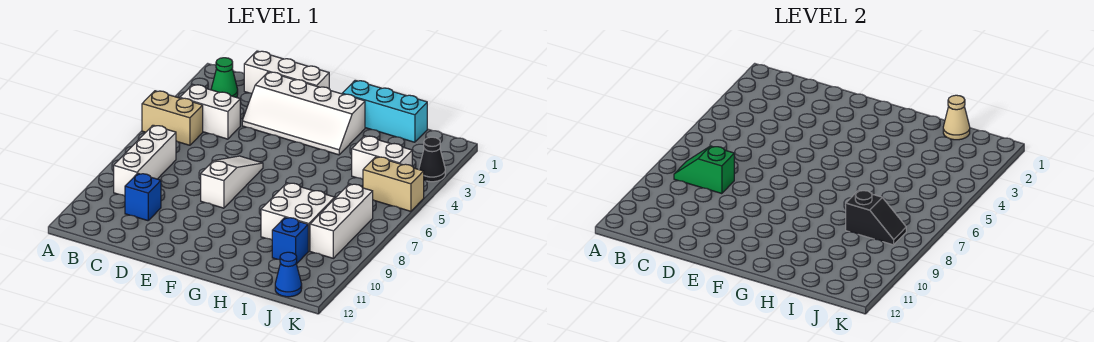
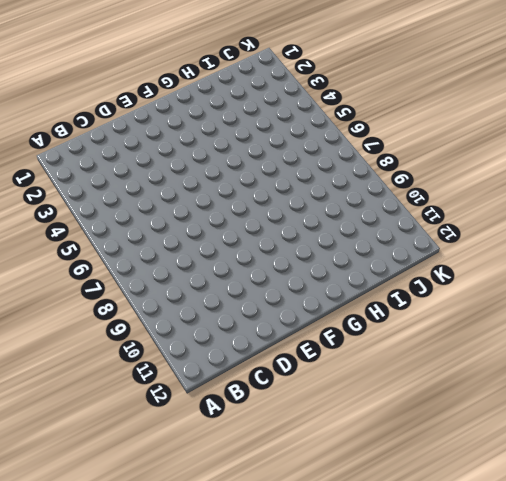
none -> tan brick A5:B5 level 1
none -> green cone B2 level 1
none -> white brick B4:C4 level 1

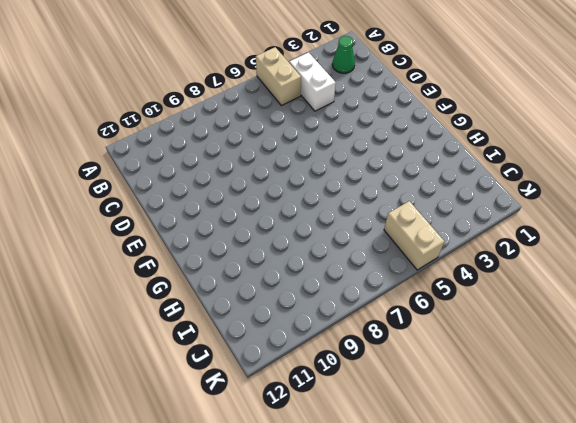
none -> white brick B7:B9 level 1
none -> white brick C1:E1 level 1
none -> blue brick C10 level 1

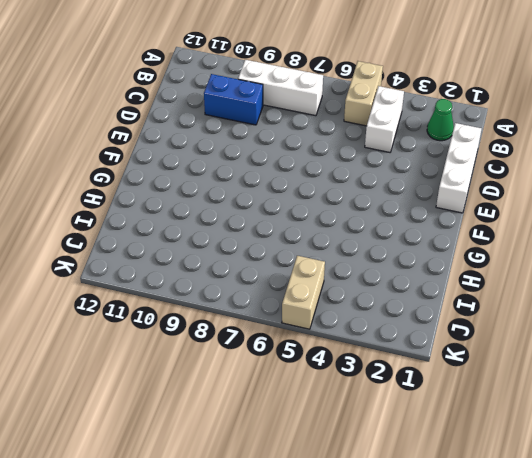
blue brick C9:C10 level 1 -> blue brick C10 level 1
none -> white slope D2:G3 level 1 top 2
none -> white slope E6:E8 level 1 top 8
none -> cyan brick G1:I1 level 1

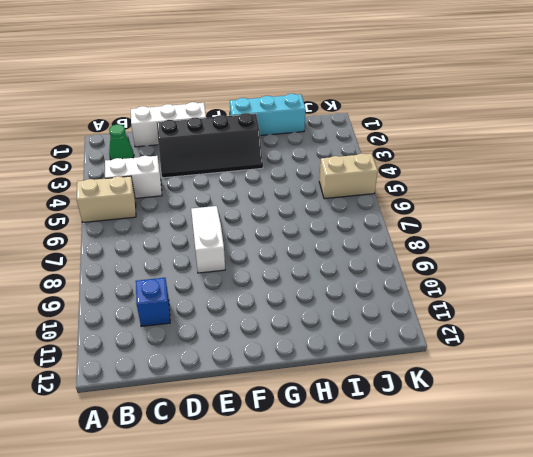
black slope D2:G3 level 1 top 2 -> white slope D2:G3 level 1 top 2
none -> white brick B7:B9 level 1
none -> white brick H8:I9 level 1
none -> white brick I4:J4 level 1

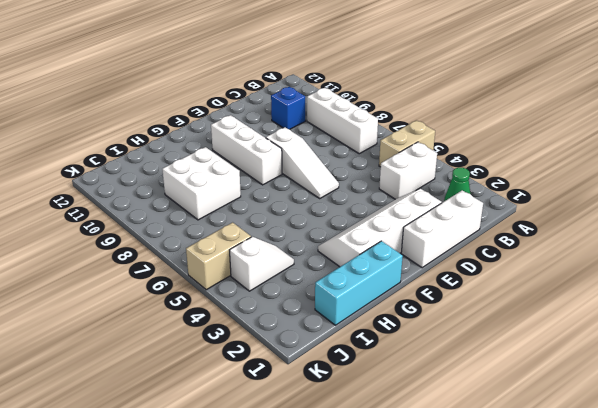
white brick F8:F10 level 1 -> white brick J7:J9 level 1
white slope I4:J4 level 1 top J -> white brick I4:J4 level 1
none -> blue brick I10 level 1
none -> blue cone J12 level 1
none -> black cone K3 level 1

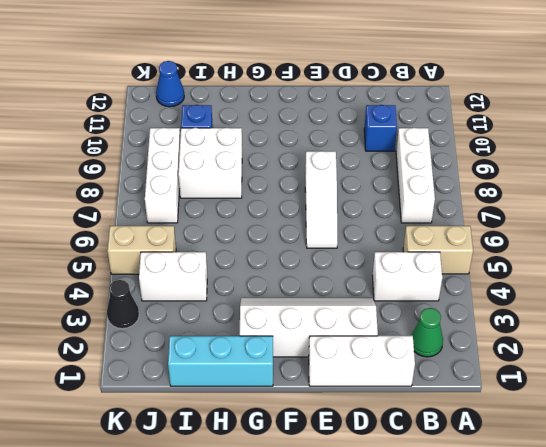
none -> green slope B8:C8 level 2 top C
none -> tan cone I1 level 2
none -> black slope I8:J8 level 2 top I

